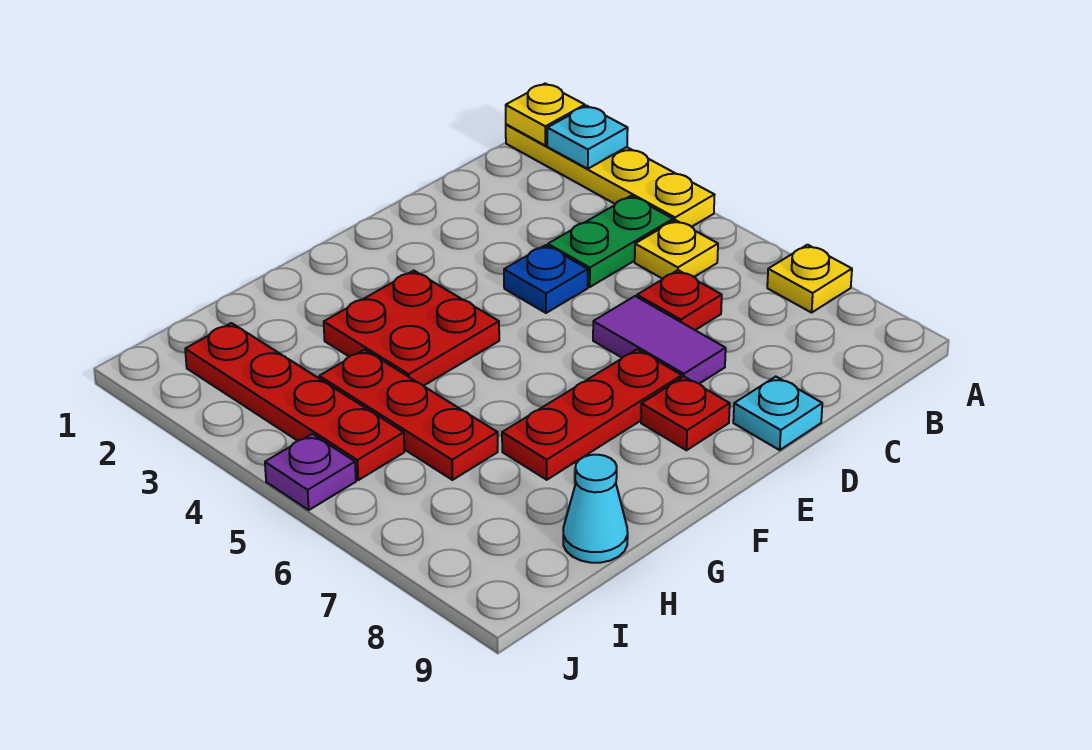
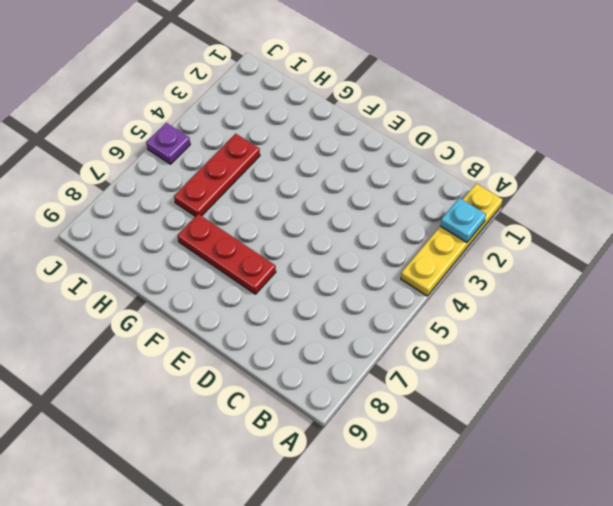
none -> yellow plate A7 level 1
none -> green plate B4:C4 level 1
none -> yellow plate B5 level 1

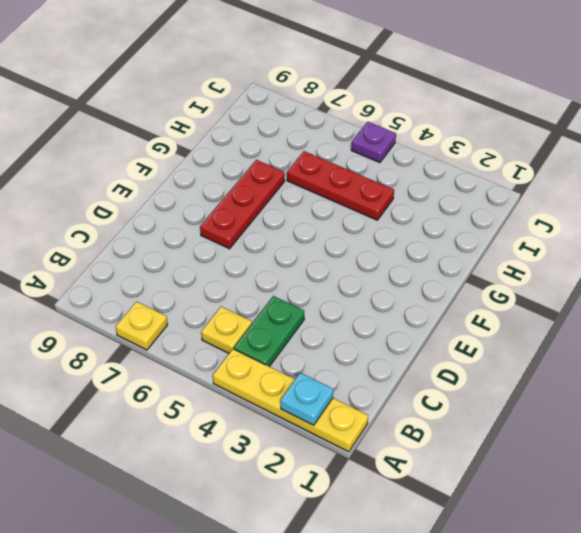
none -> red plate C6 level 1
none -> blue plate D4 level 1
none -> purple tile D6:D7 level 1

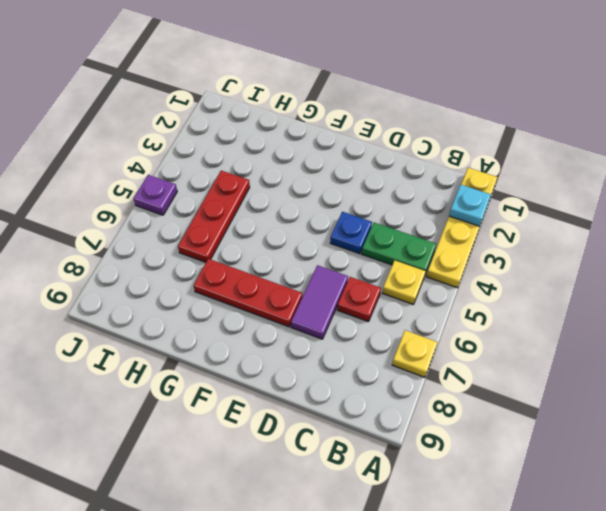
none -> cyan plate D9 level 1
none -> red plate E8 level 1
none -> red plate F3:G4 level 1

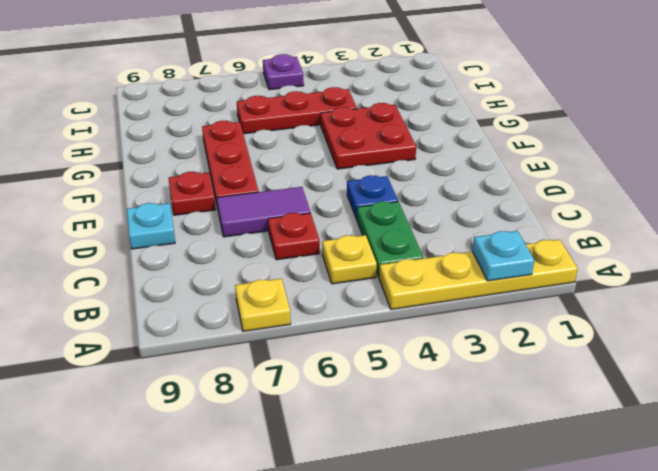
none -> cyan cone H9 level 1
none -> red plate I2:I5 level 1
none -> yellow plate A1 level 2

